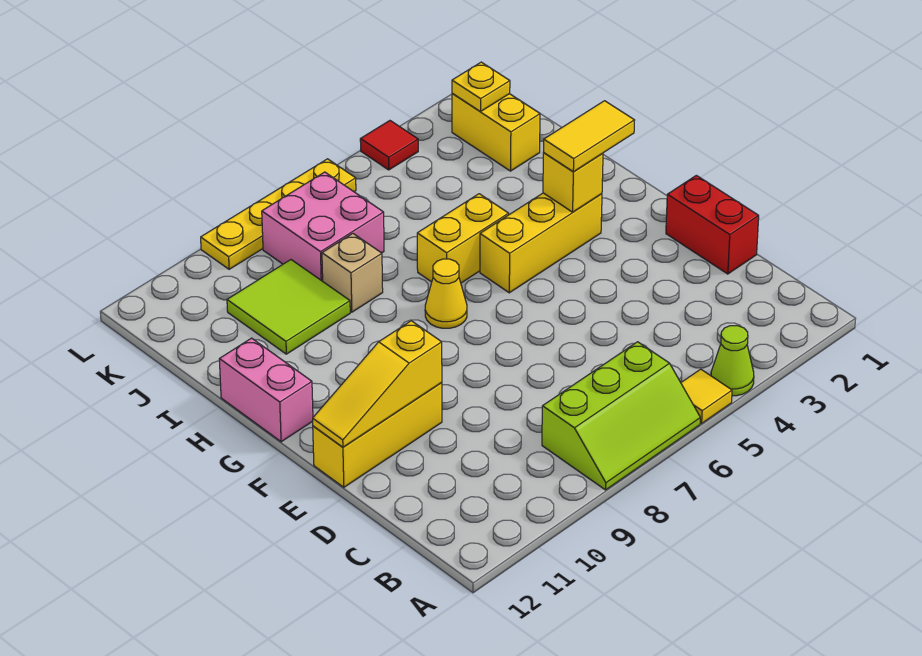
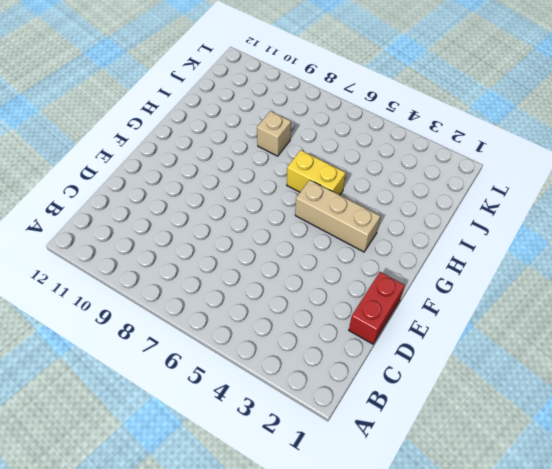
tan brick G3:G5 level 1 -> yellow brick G3:G5 level 1
none -> lime cone A4 level 1
none -> yellow tile A5 level 1
none -> lime slope A6:B8 level 1 top B

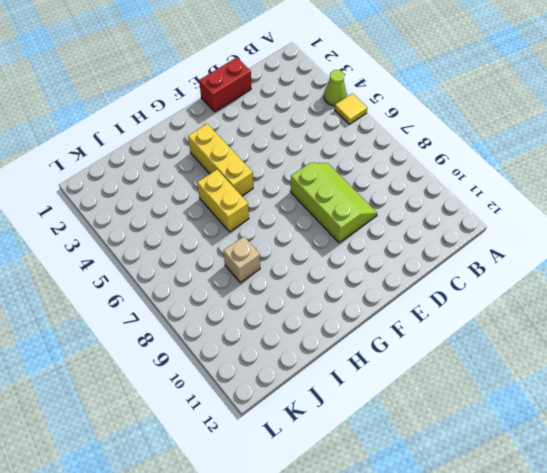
lime slope D7:E9 level 1 top E -> lime slope A6:B8 level 1 top B
none -> yellow brick E10:E12 level 1
none -> yellow cone G7 level 1
none -> pink brick G12:H12 level 1

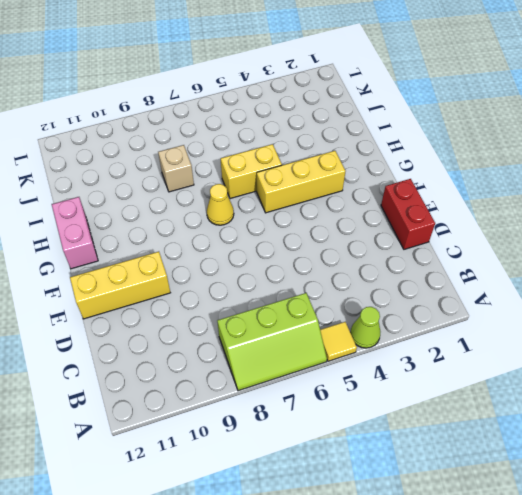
none -> lime tile I9:J10 level 1
none -> yellow brick J2:K2 level 1
none -> pink brick J7:K8 level 1

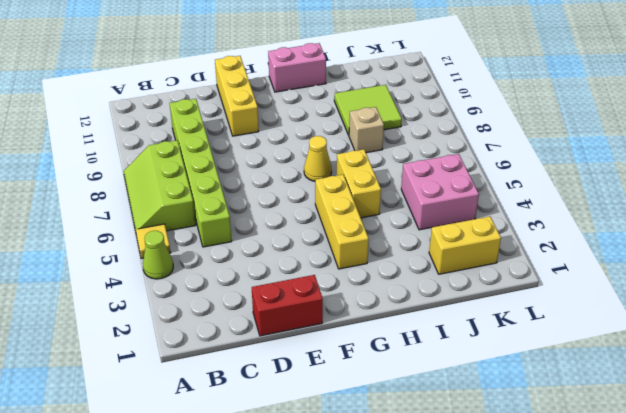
lime brick C5:C10 level 1 -> none
pink brick J4:K5 level 1 -> pink brick J7:K8 level 1
none -> red tile L4 level 1
none -> yellow plate L6:L9 level 1
none -> yellow slope E10:E12 level 2 top 10

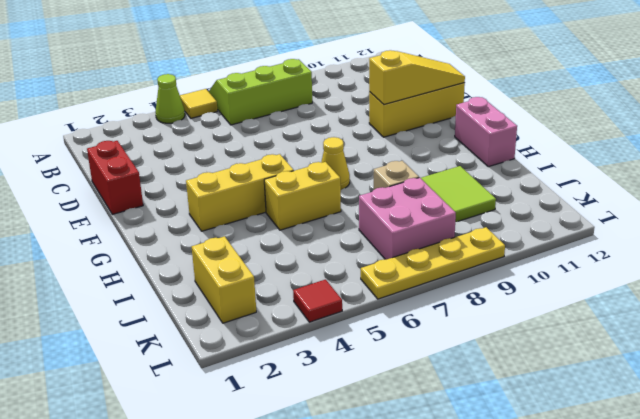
none -> yellow brick G3 level 2
none -> yellow plate K2 level 2
none -> yellow tile G2:G3 level 3

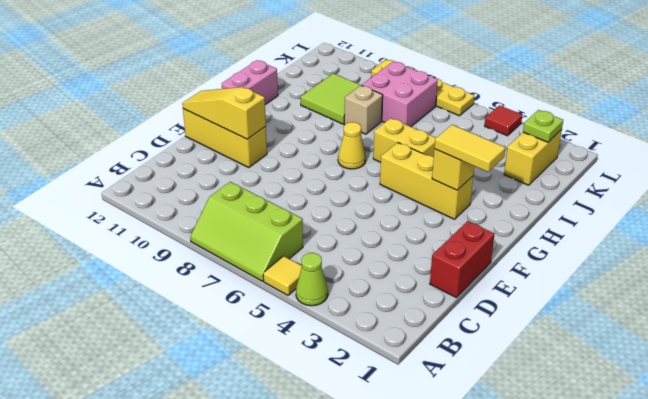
lime plate K2 level 2 -> yellow plate K2 level 2

